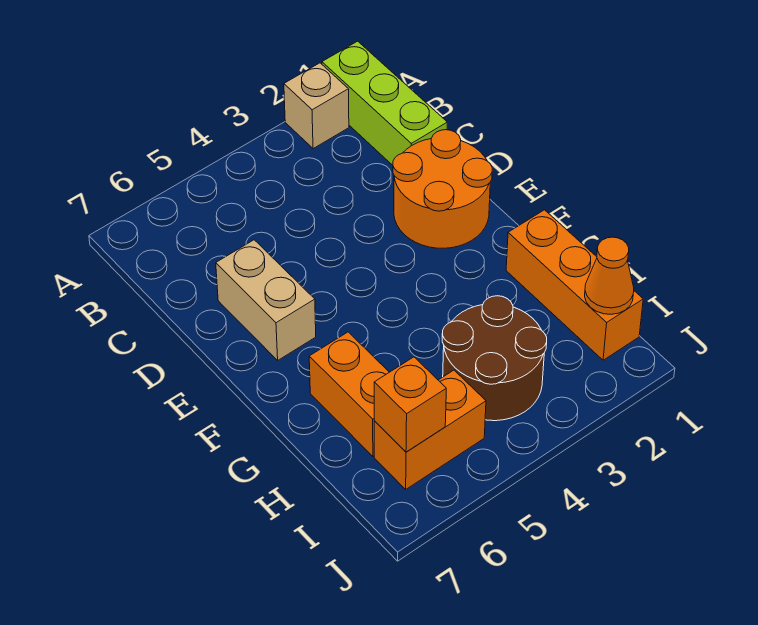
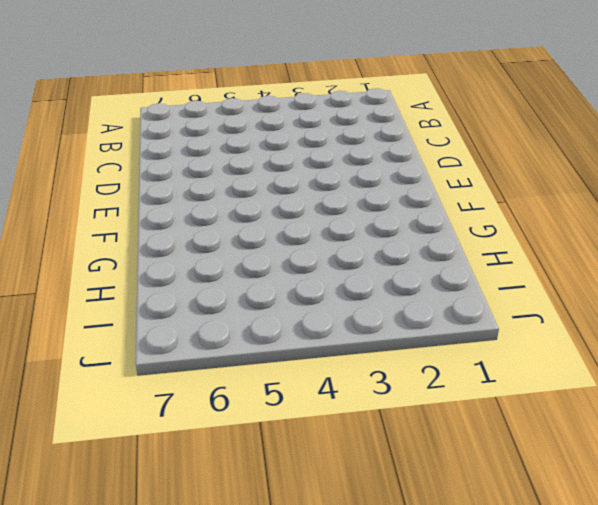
none -> lime brick A1:C1 level 1
none -> tan brick A2 level 1

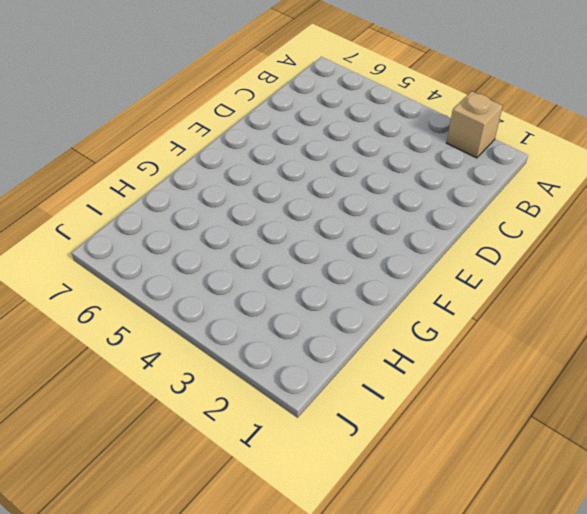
none -> lime brick A1:C1 level 1
none -> orange round brick D1:E2 level 1

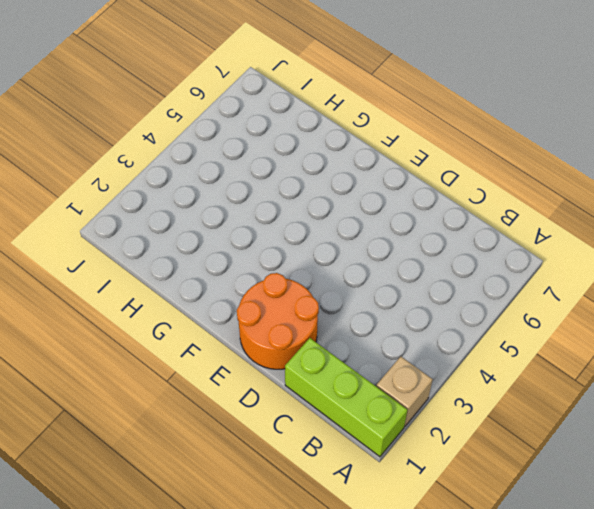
none -> tan brick D6:E6 level 1
none -> orange brick G1:I1 level 1

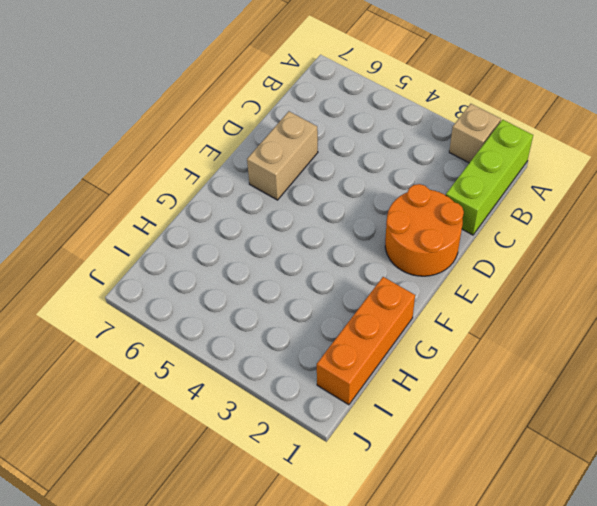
none -> orange brick G6:H6 level 1
none -> brown round brick H3:I4 level 1

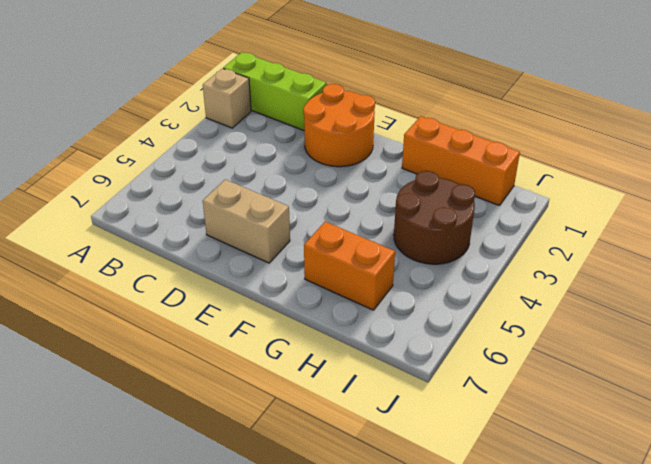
none -> orange brick I5:I6 level 1
none -> orange cone I1 level 2

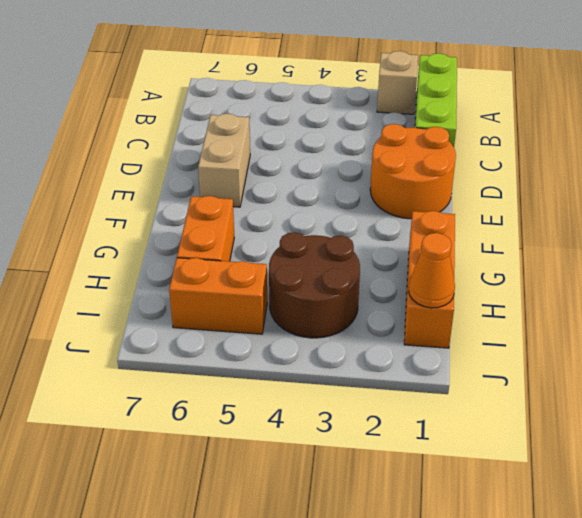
none -> orange brick I6 level 2

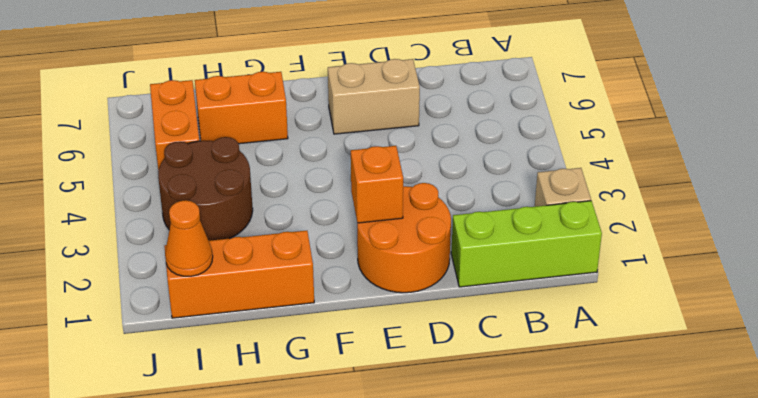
orange brick E2 level 2 -> orange brick I6 level 2

